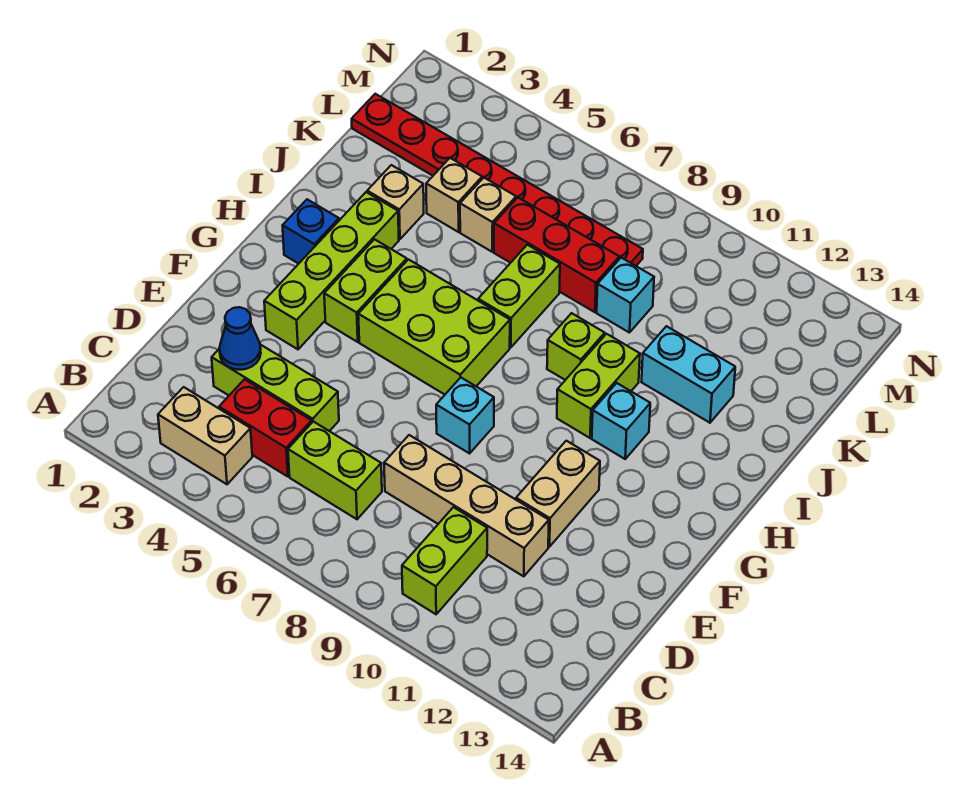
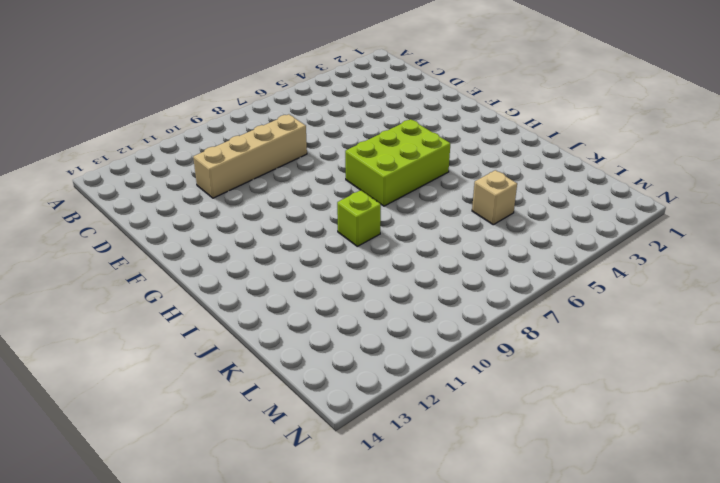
none -> tan brick B3:B4 level 1
none -> lime brick B10:C10 level 1
none -> red brick C4:C5 level 1

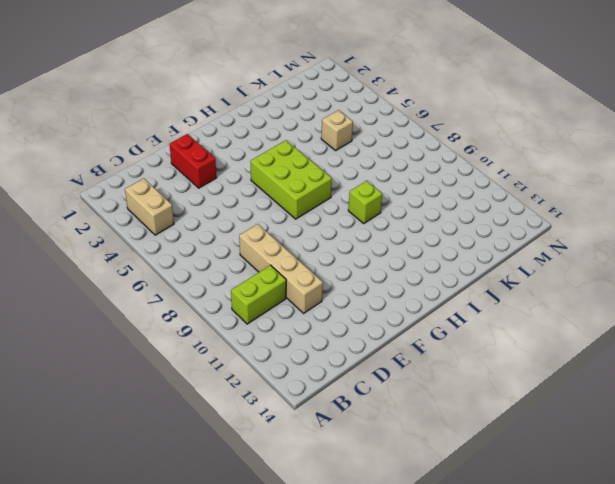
red brick E2:E3 level 1 -> red brick C4:C5 level 1
none -> lime brick C6:C7 level 1
none -> lime brick D3:D5 level 1
none -> tan brick E11:F11 level 1

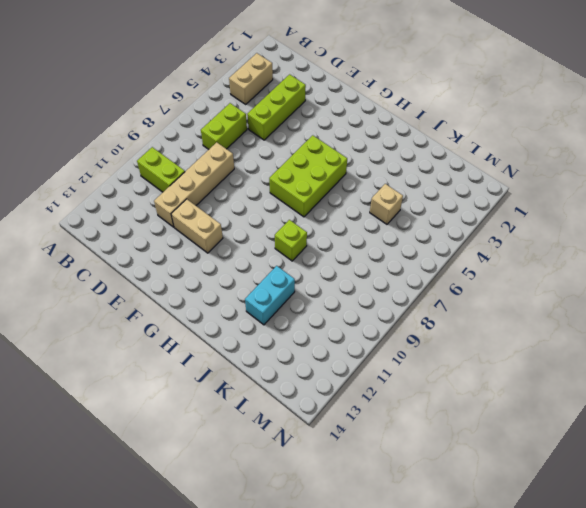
none -> red brick C4:C5 level 1
none -> lime brick F3:I3 level 1
none -> cyan brick F8 level 1

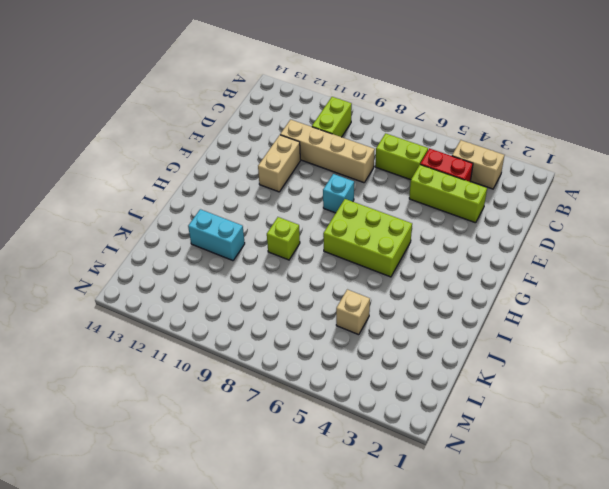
none -> lime brick F3:I3 level 1
none -> lime brick G4:H4 level 1
none -> blue brick H2 level 1

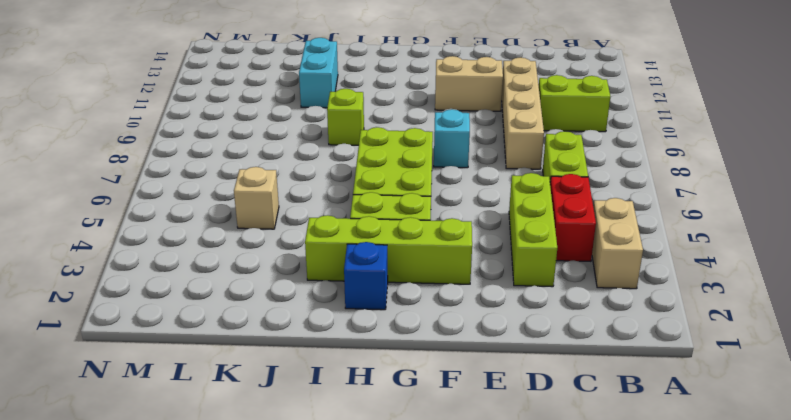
none -> lime brick H10:I10 level 1
none -> cyan brick H11 level 1
none -> lime brick I7:J7 level 1

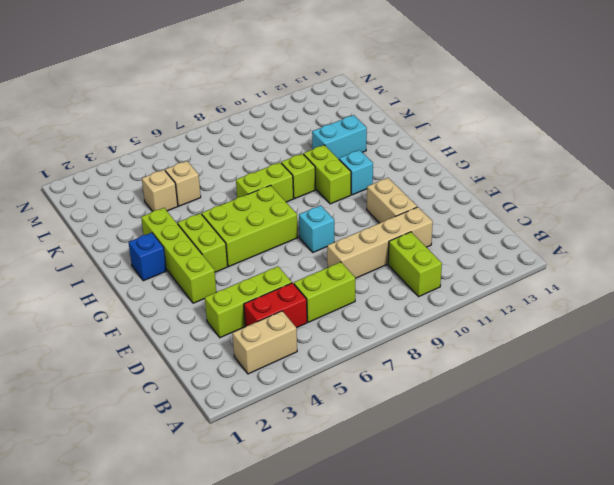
lime brick I7:I8 level 1 -> lime brick I7:J7 level 1
none -> tan brick J3 level 1
none -> red brick K6:K8 level 1
none -> cyan brick K9 level 1

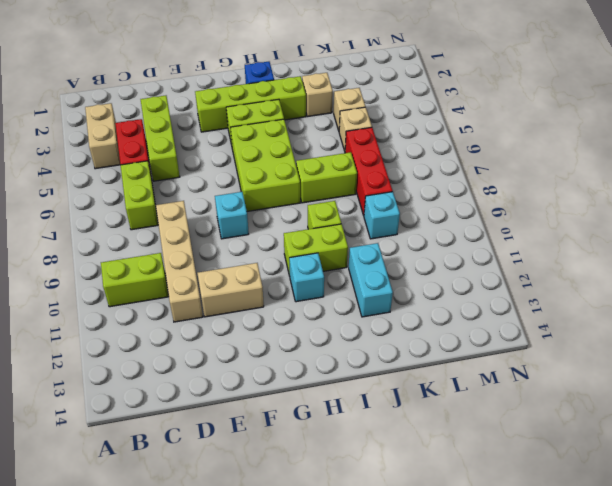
none -> red plate L1:L8 level 1
none -> blue cone D3 level 2

